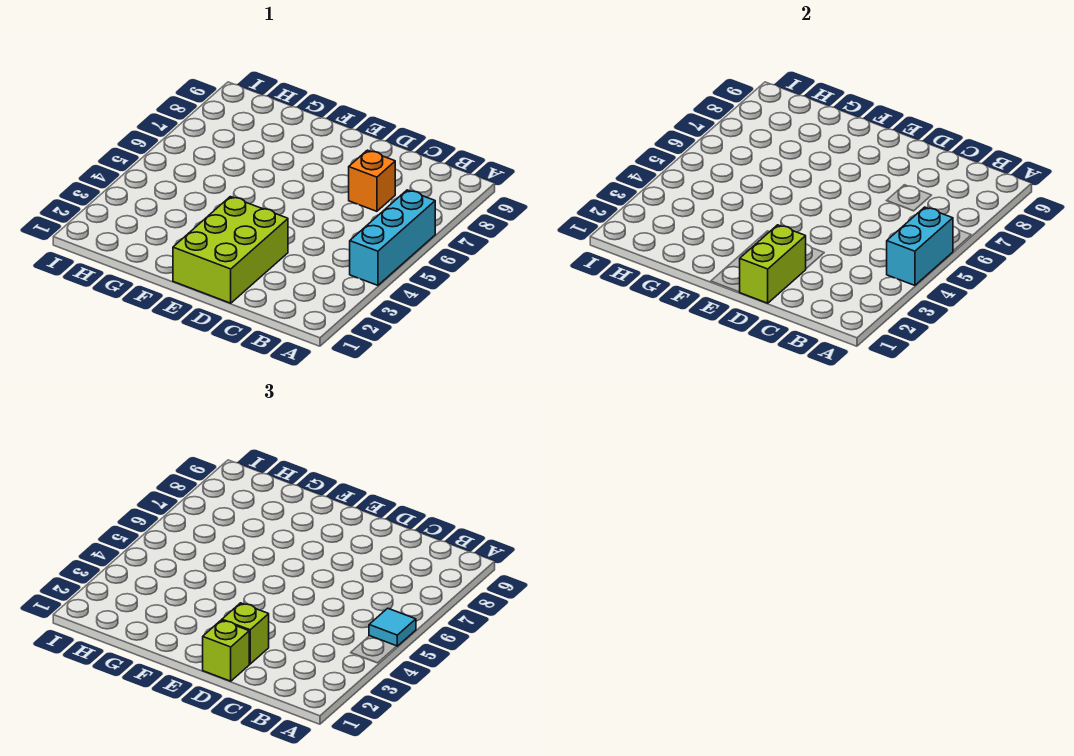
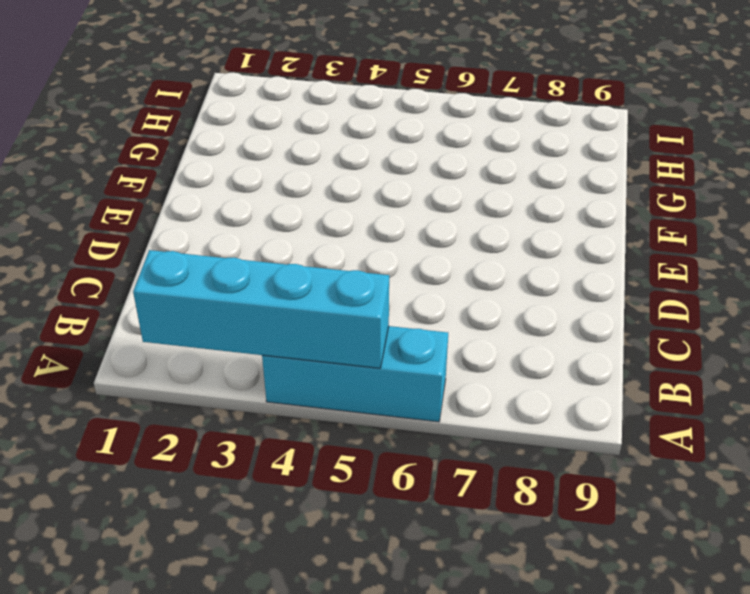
cyan brick A2:A5 level 2 -> cyan brick A4:A5 level 2
none -> orange brick C7 level 1
none -> lime brick D1:E3 level 1

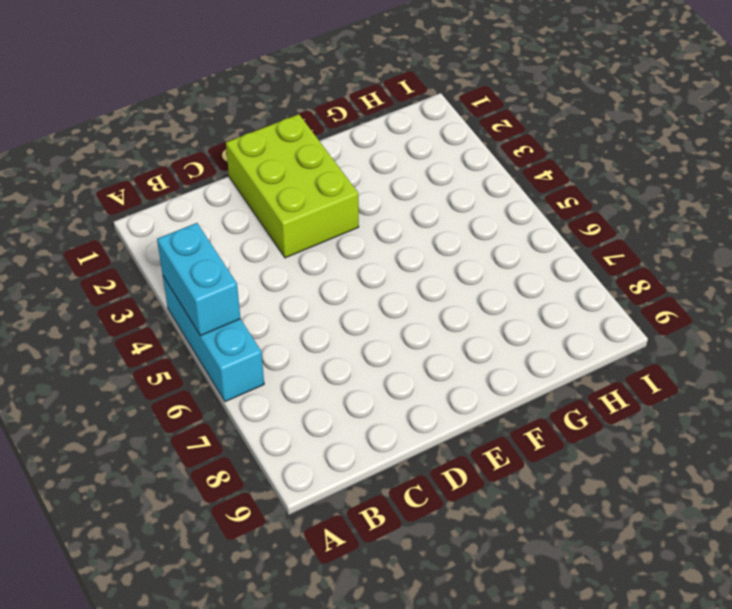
none -> orange brick C7 level 1
none -> lime brick D1:D2 level 2

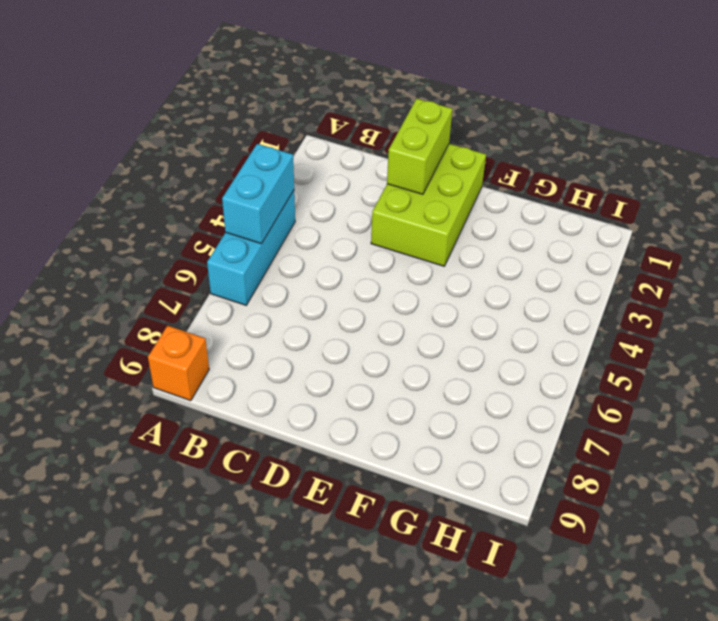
orange brick A9 level 1 -> orange brick C7 level 1
none -> cyan tile A5 level 3
none -> lime brick D1 level 3

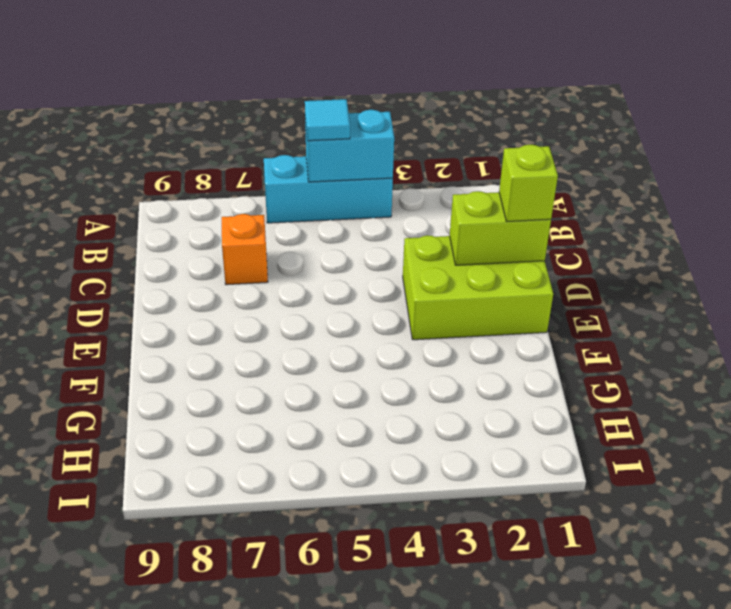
none -> lime brick D2 level 3

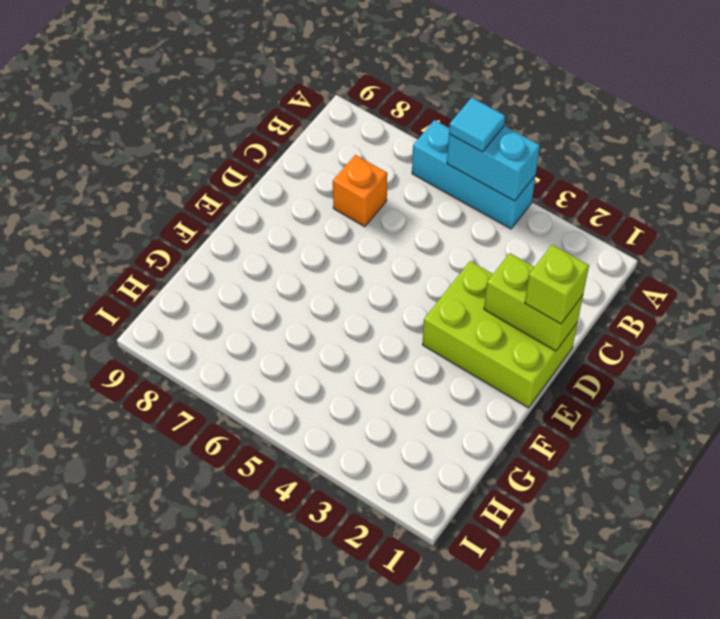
none -> lime brick D2 level 3

